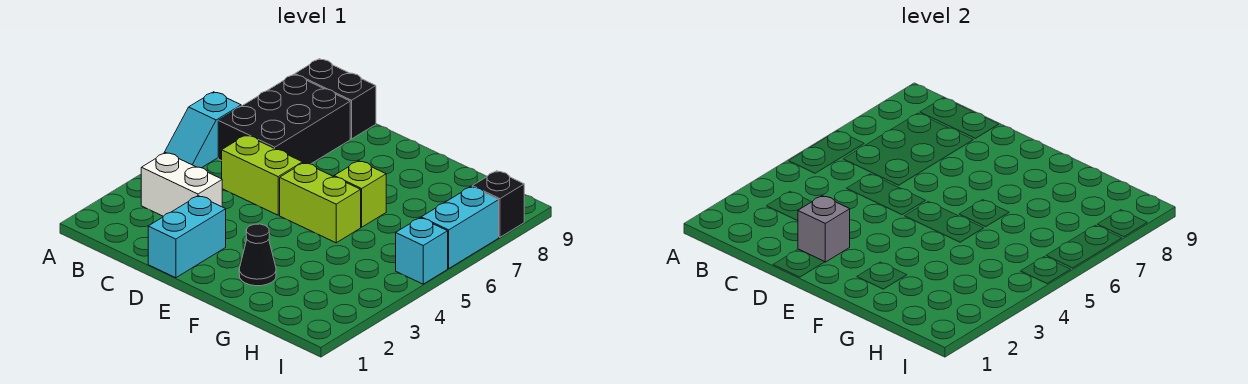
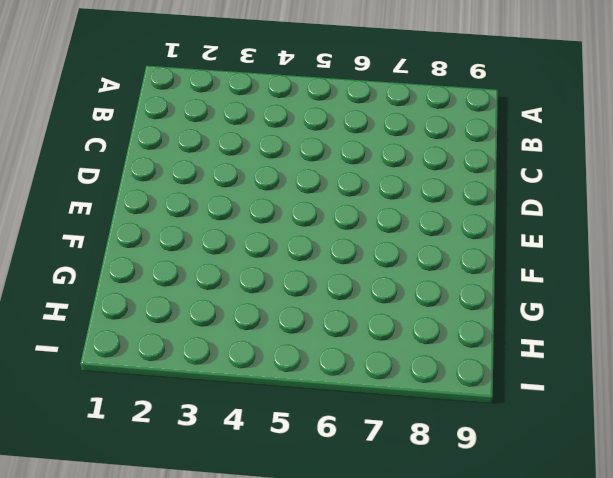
none -> cyan slope A5:A6 level 1 top 6
none -> white brick B3:C3 level 1
none -> black brick B6:C8 level 1

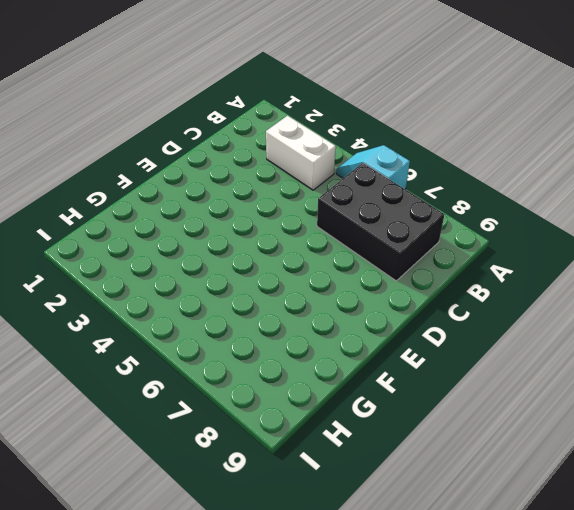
white brick B3:B4 level 1 -> white brick B3:C3 level 1
none -> black brick B9:C9 level 1
none -> lime brick C5:D5 level 1
none -> cyan brick D1:D2 level 1

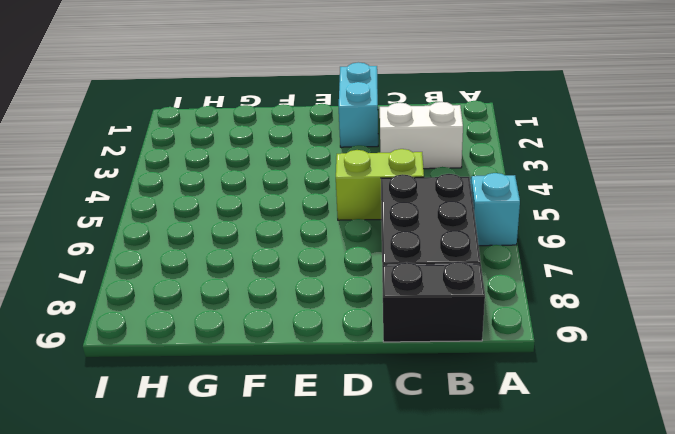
none -> lime brick E5:F5 level 1
none -> black cone F2 level 1
none -> lime brick F6 level 1

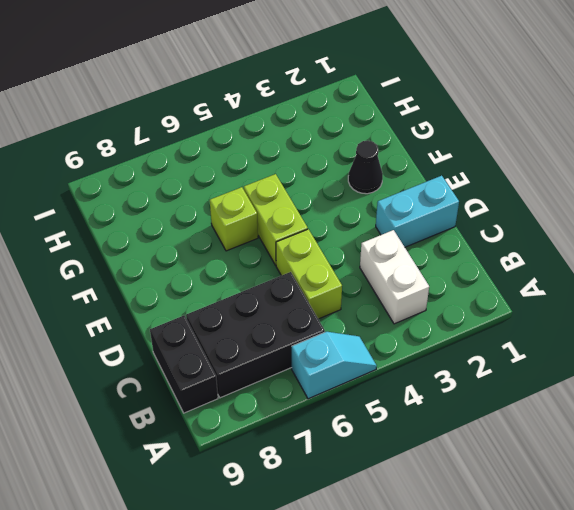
none -> cyan brick I5 level 1
none -> cyan brick I6:I7 level 1
none -> black brick I8 level 1

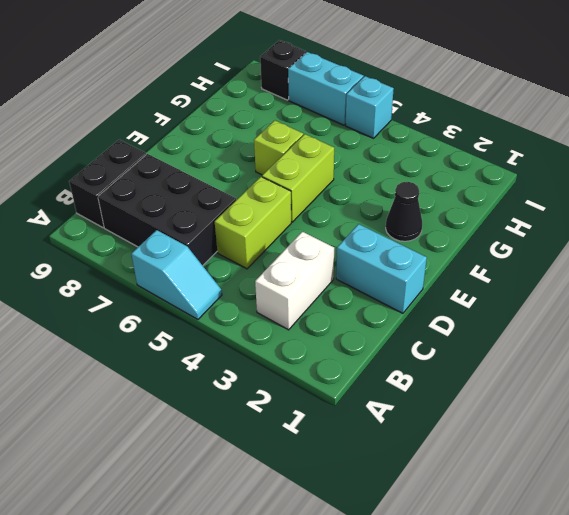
none -> grey brick D2 level 2

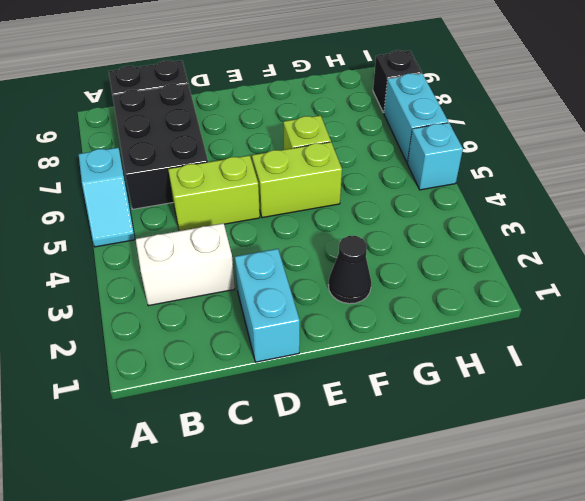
none -> grey brick D2 level 2

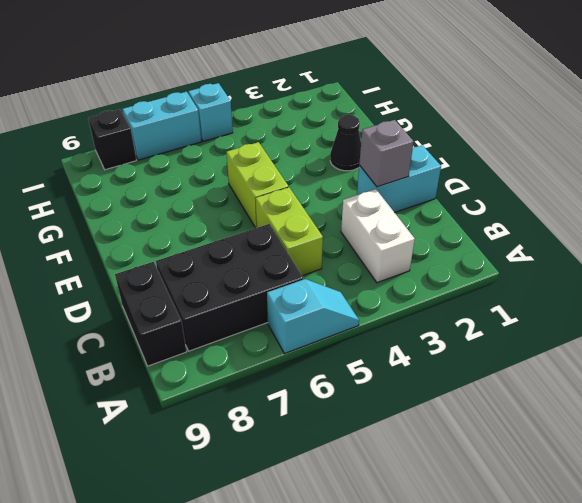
none -> lime brick F6 level 1

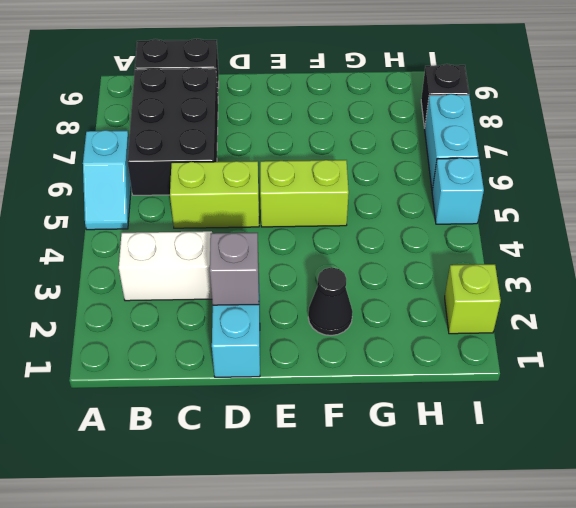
lime brick I2 level 1 -> lime brick F6 level 1

